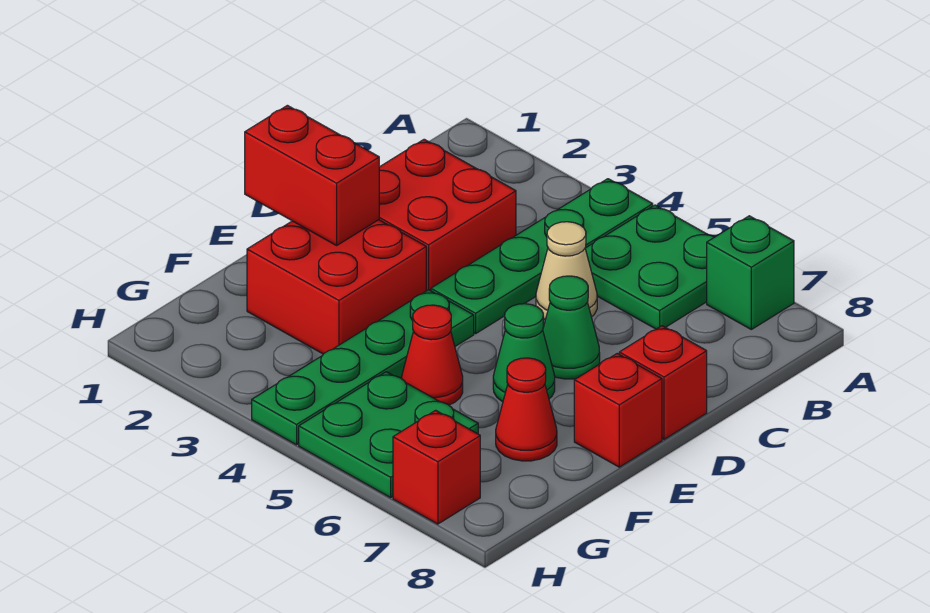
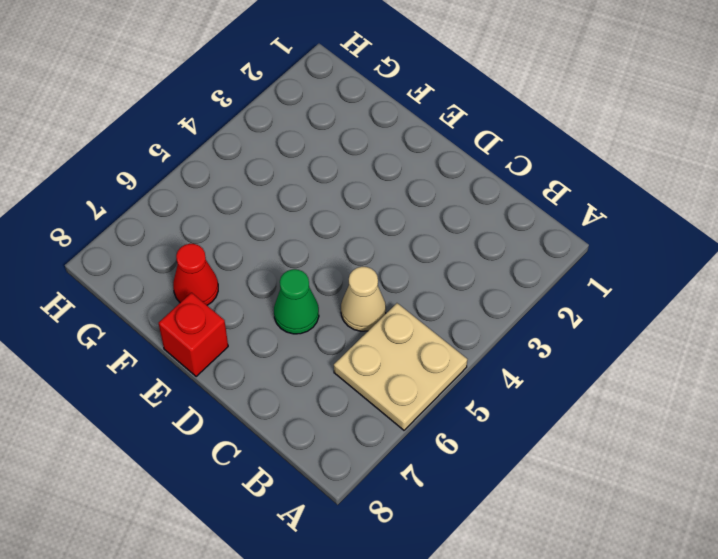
tan plate A5:B6 level 1 -> green plate A5:B6 level 1
none -> green plate A4:D4 level 1
none -> green brick A7 level 1
none -> red brick C2:D3 level 1

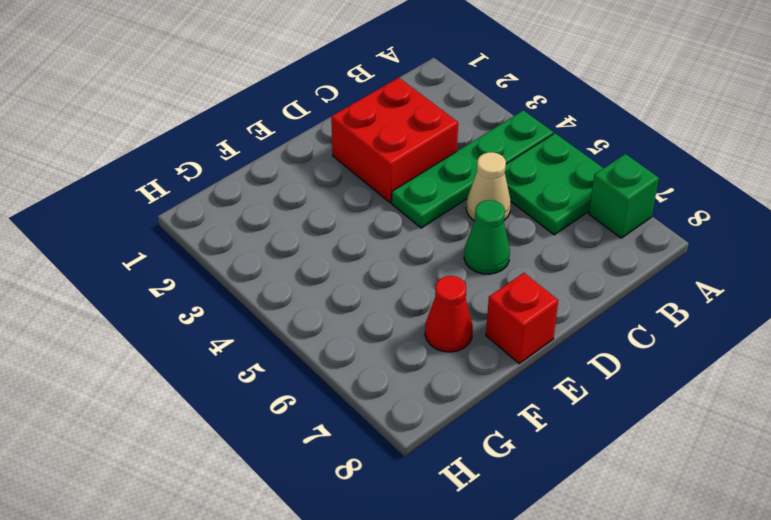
none -> red brick D8 level 1
none -> red brick E2:F3 level 1
none -> green plate E4:H4 level 1

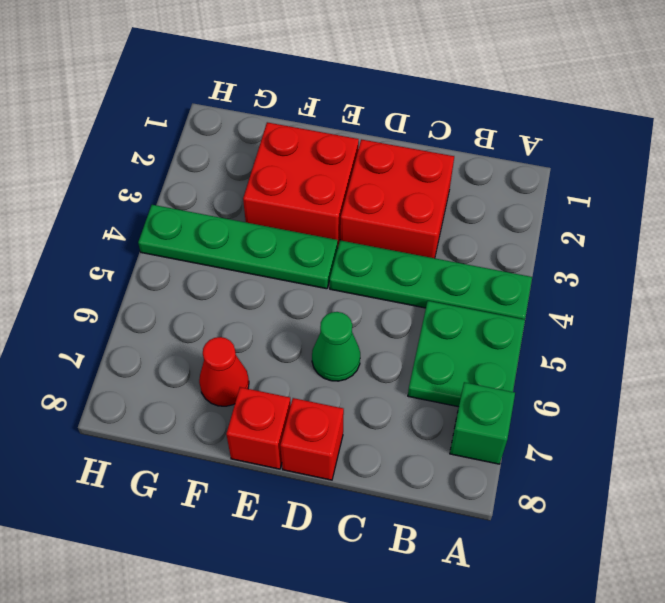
none -> tan cone C5 level 1
none -> green cone E6 level 1
none -> red cone F5 level 1

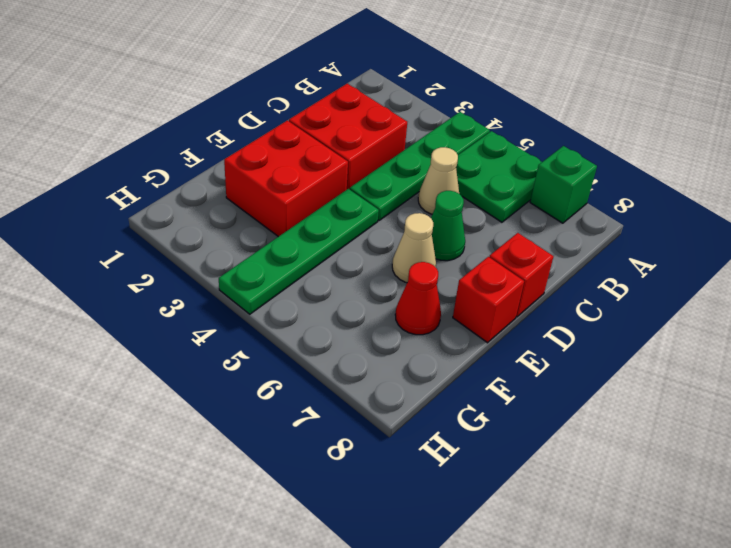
tan cone E6 level 1 -> green cone E6 level 1
none -> red cone F5 level 1
none -> green plate G5:H6 level 1
none -> red brick H7 level 1

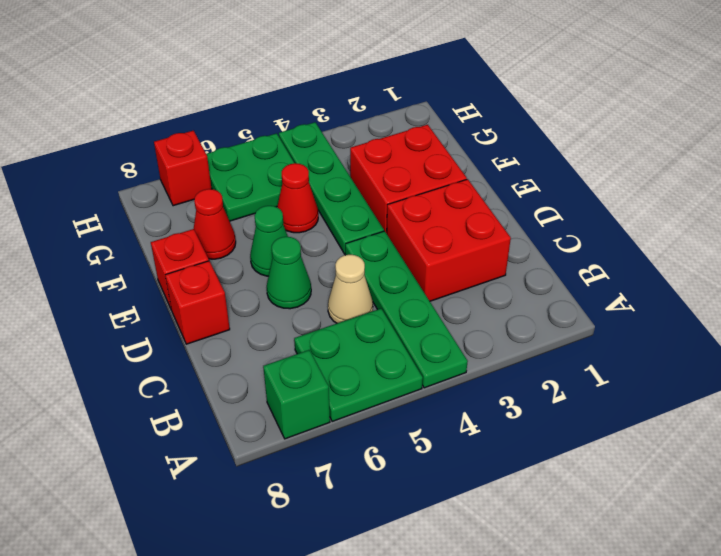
none -> red brick E1:E2 level 2

